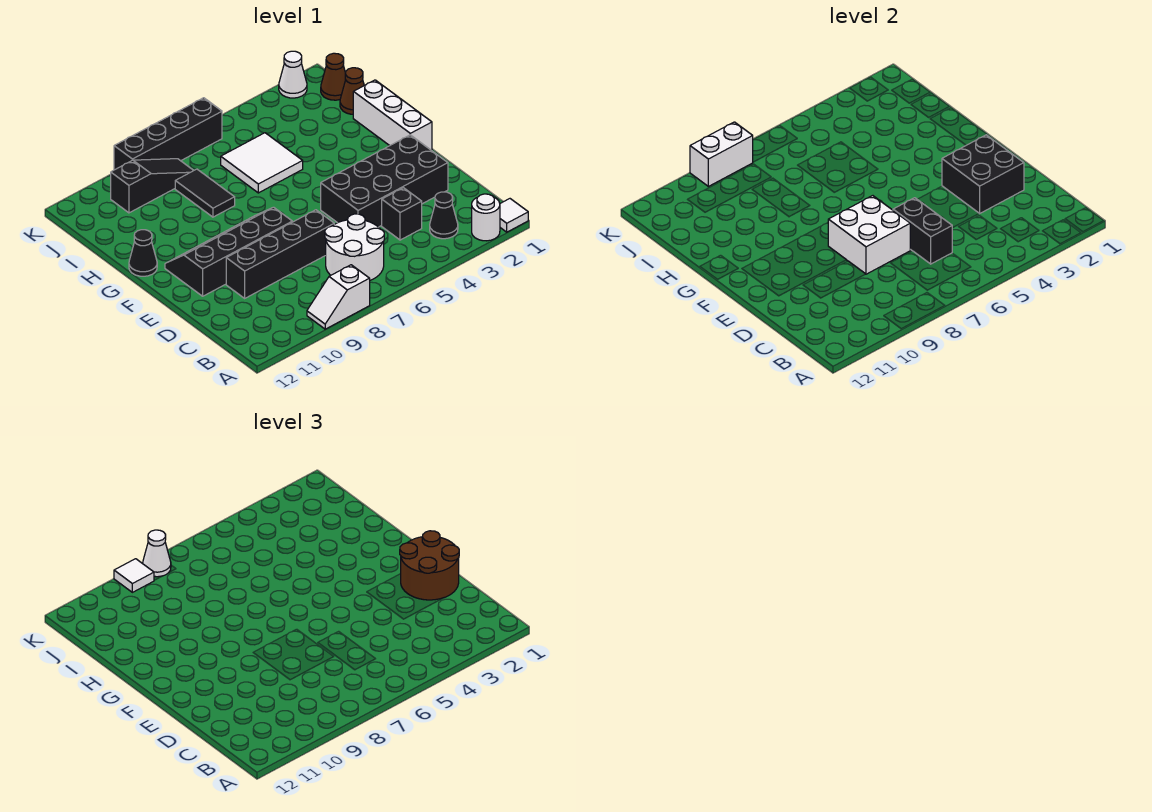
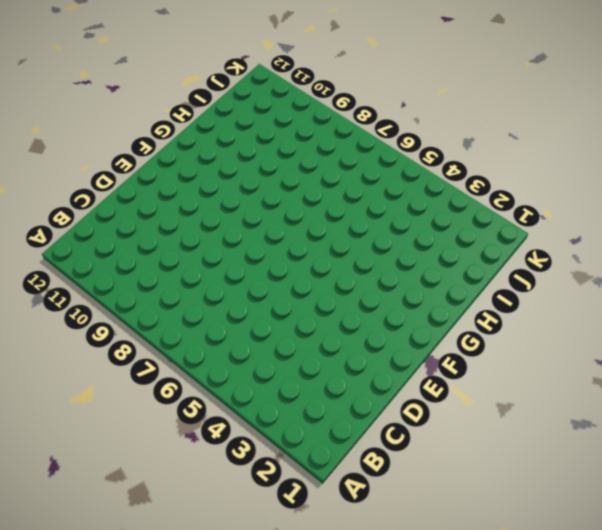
none -> white tile A1 level 1
none -> white round brick A2 level 1
none -> white slope A8:A9 level 1 top 8

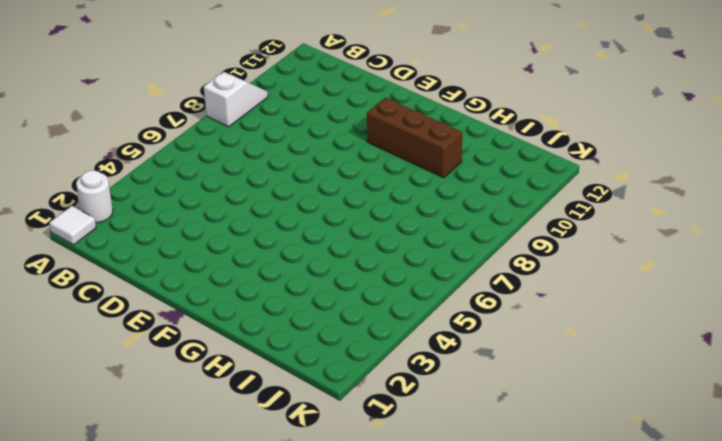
brown brick F10:H10 level 1 -> black slope E8:F11 level 1 top E
none -> black cone B3 level 1
none -> white round brick B6:C7 level 1
none -> black brick C4 level 1

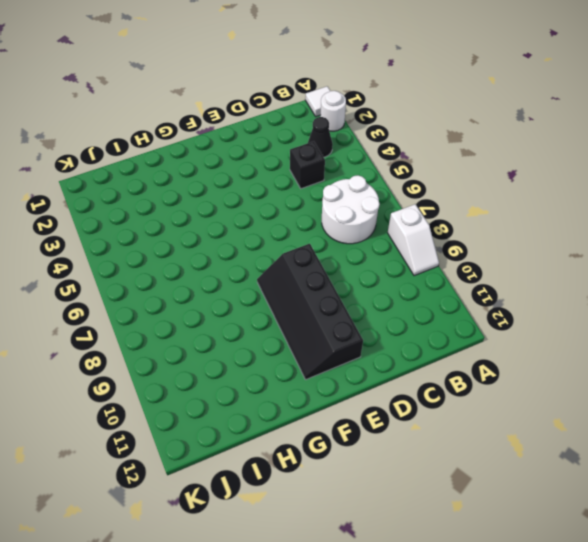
none -> black brick D2:E5 level 1
none -> black brick D7:D10 level 1
none -> white brick F1:H1 level 1

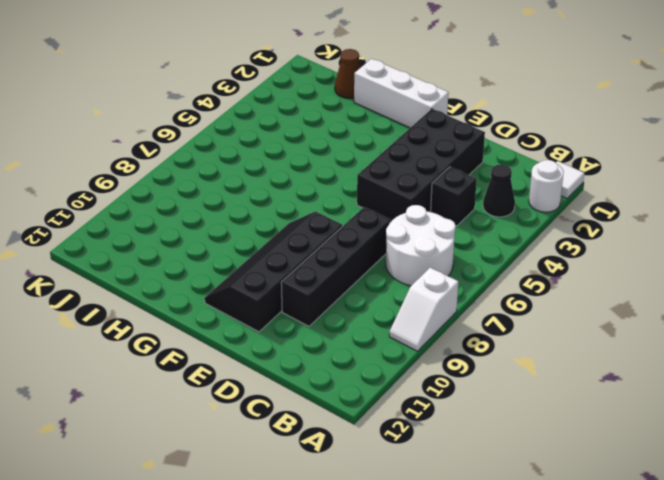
none -> black cone G12 level 1
none -> white tile H5:I6 level 1
none -> black tile H8:I8 level 1

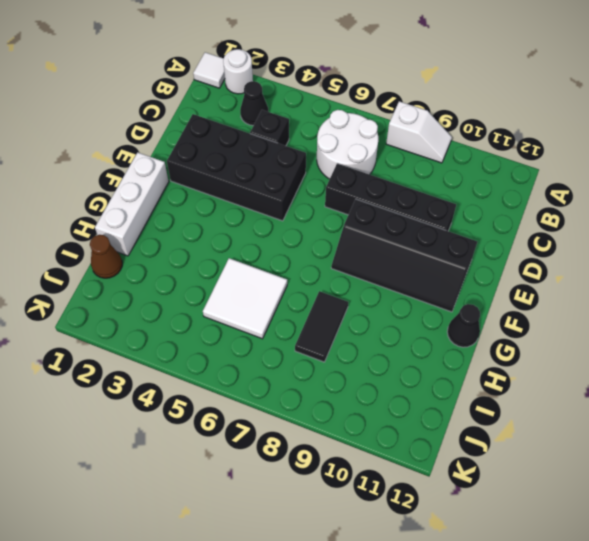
none -> brown cone J1 level 1
none -> black slope J8:J10 level 1 top 10
none -> white cone K2 level 1

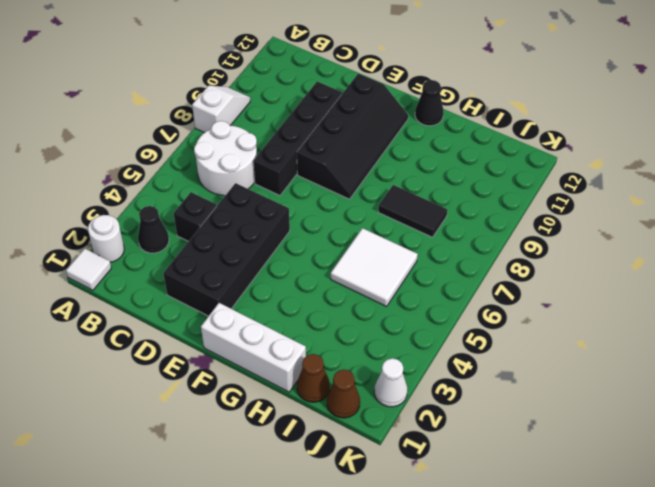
none -> black slope J8:J10 level 1 top 10
none -> black brick K6:K9 level 1
none -> black brick C6:D6 level 2

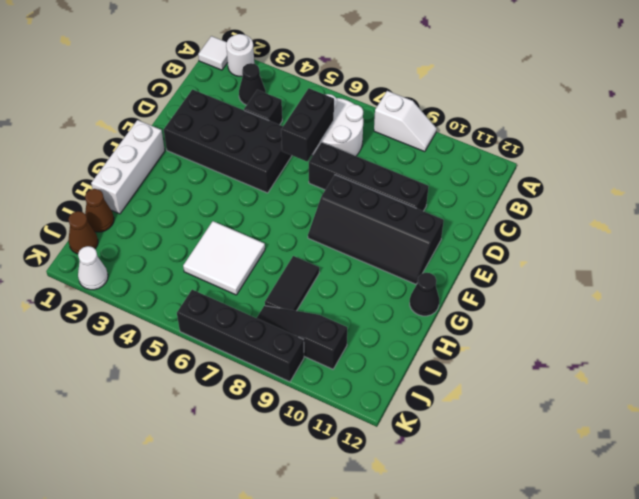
none -> black brick D2:E3 level 2
none -> white brick D7:E8 level 2
none -> white brick K8:K9 level 2

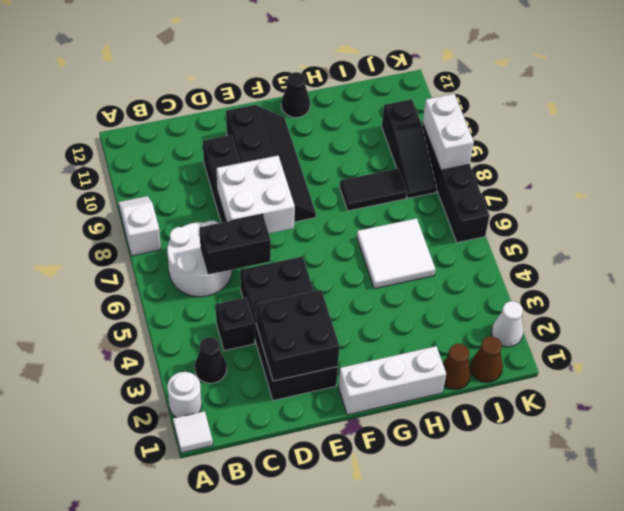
none -> brown round brick D1:E2 level 3
none -> white cone K8 level 3
none -> white tile K9 level 3

